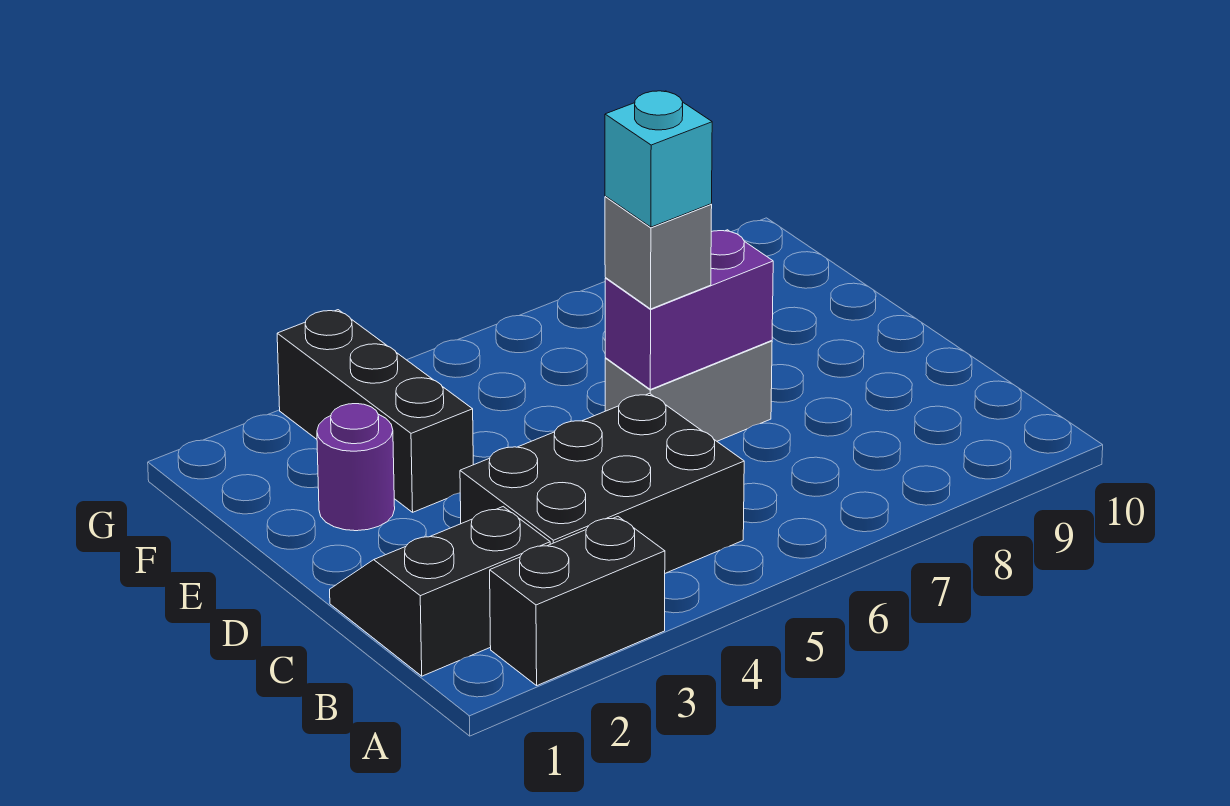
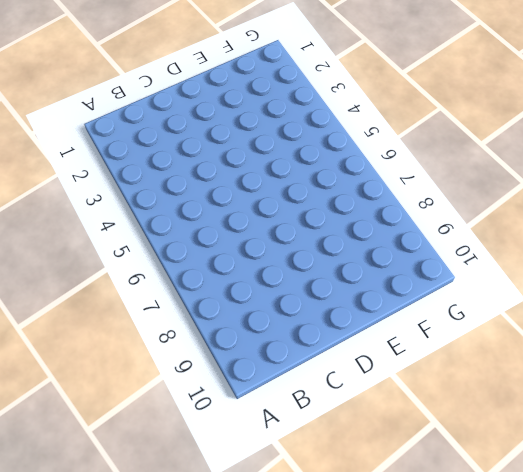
none -> black brick A2:A3 level 1
none -> black slope B1:C2 level 1 top B

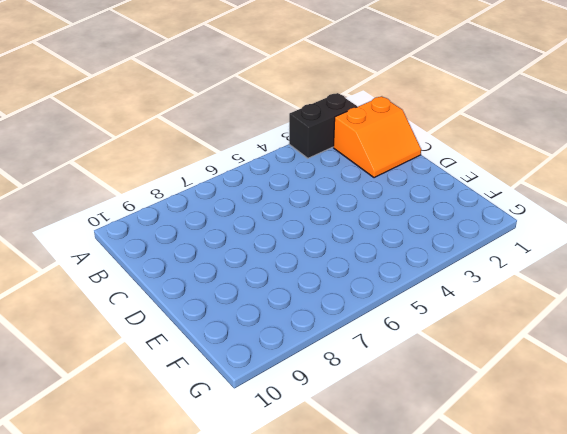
orange slope B1:C2 level 1 top B -> black slope B1:C2 level 1 top B
none -> black brick B3:C5 level 1
none -> grey brick D6:D7 level 1

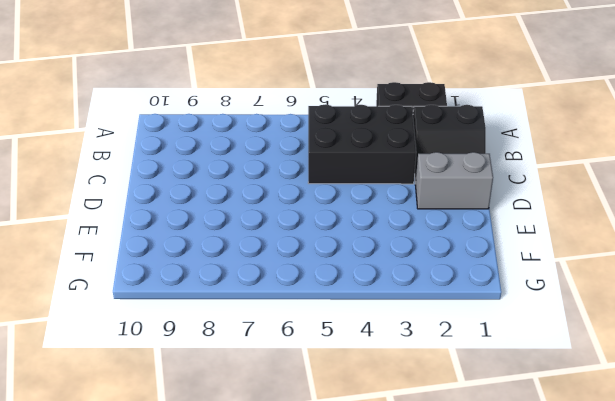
grey brick D1:D2 level 1 -> grey brick D6:D7 level 1
none -> purple round brick E2 level 1
none -> black brick E3:G3 level 1

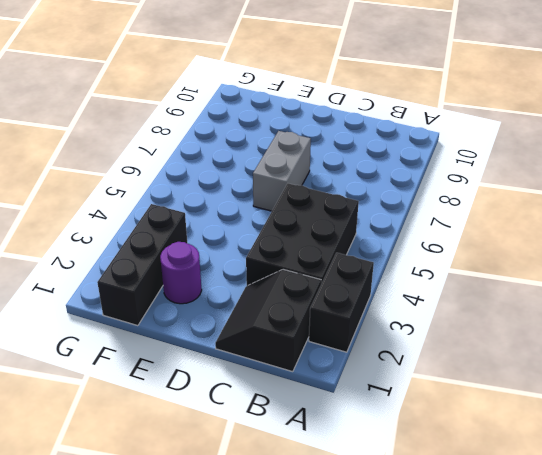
black brick F1:F3 level 1 -> black brick E3:G3 level 1
none -> purple brick D6:D7 level 2
none -> grey brick D6 level 3

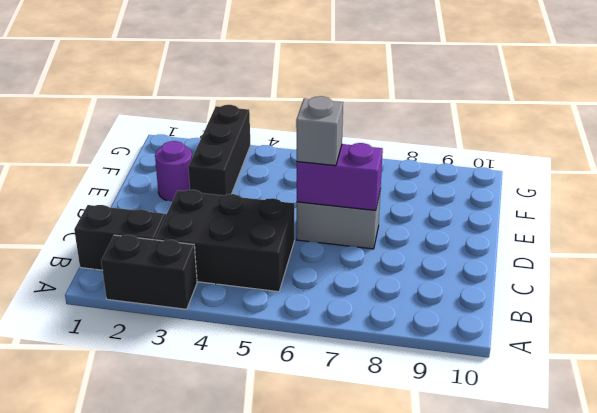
none -> cyan brick D6 level 4

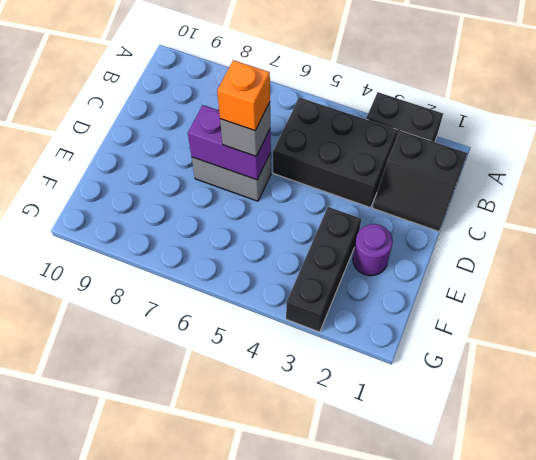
orange brick D6 level 4 -> cyan brick D6 level 4

